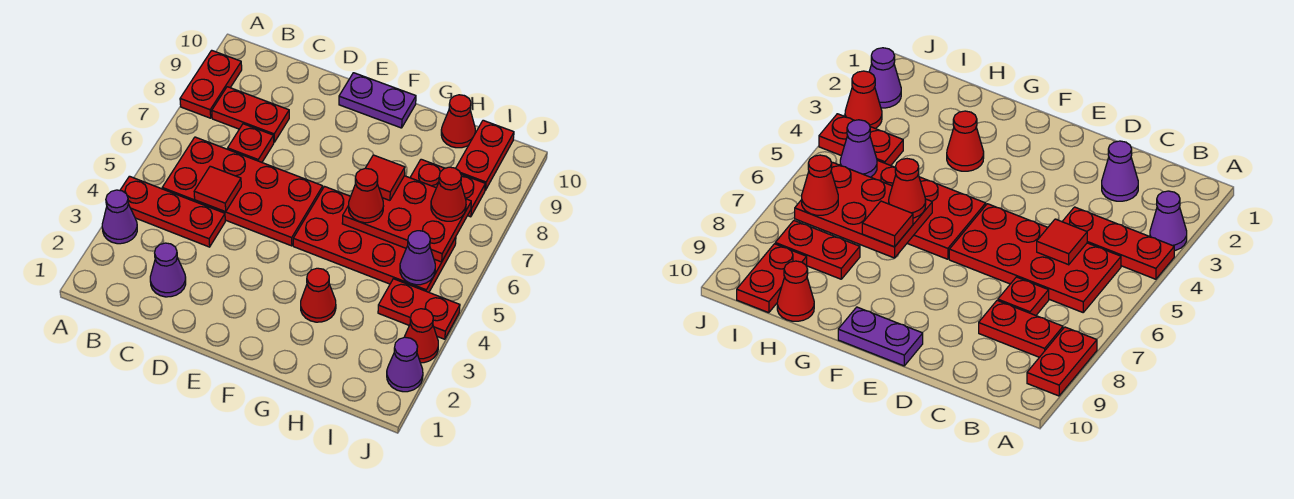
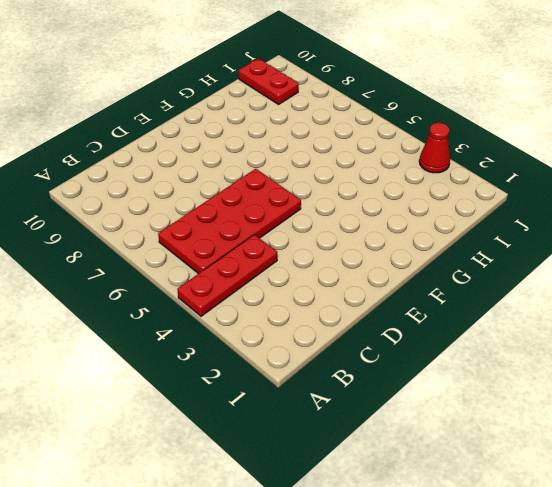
none -> purple cone A3 level 1
none -> red plate A8:A9 level 1
none -> red plate B8:C8 level 1

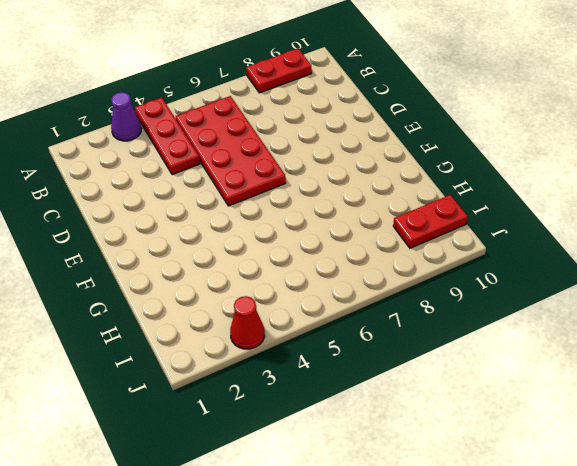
none -> red plate B8:C8 level 1
none -> purple cone C2 level 1
none -> red plate C7 level 1

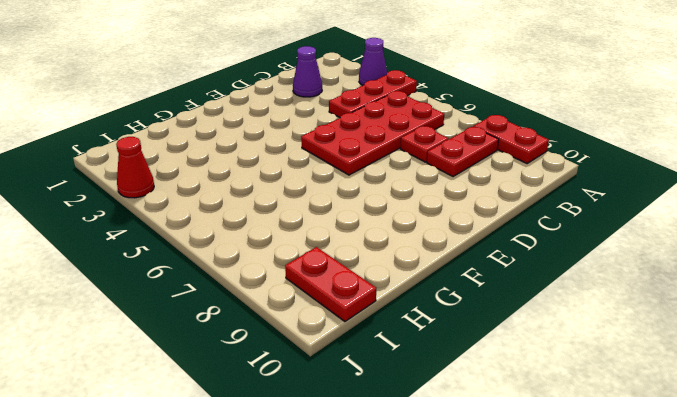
none -> purple plate E10:F10 level 1
none -> red plate F5:I6 level 1
none -> red cone G3 level 1

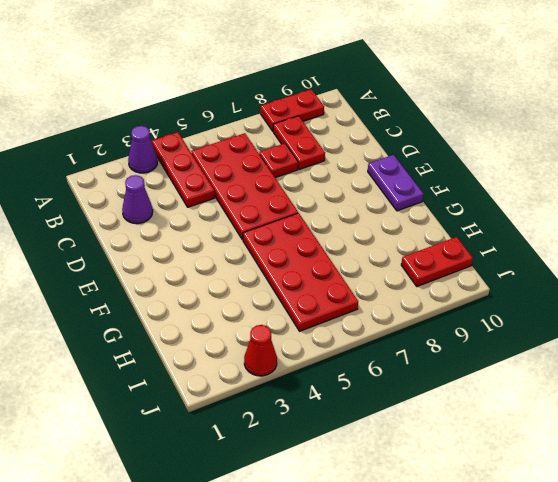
none -> red cone G3 level 1
none -> red plate H8:I8 level 1
none -> red cone H10 level 1

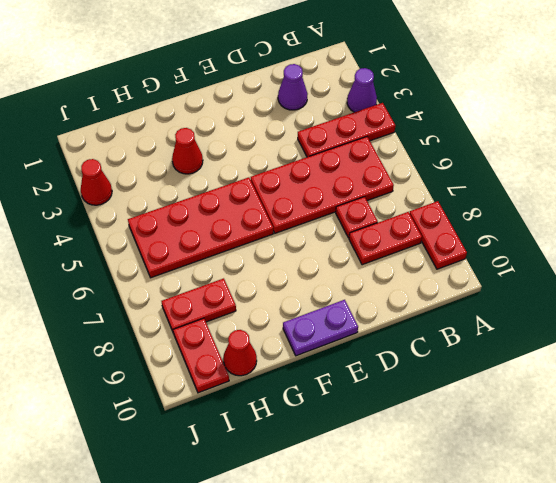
none -> red plate I4:J4 level 1
none -> purple cone J2 level 1
none -> red tile C5 level 2

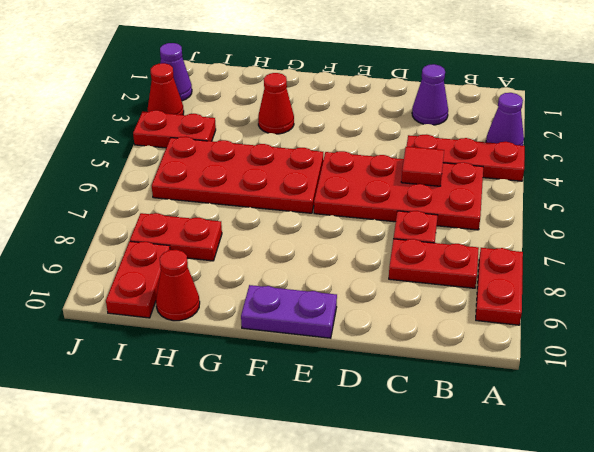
none -> red plate G6:I7 level 2
none -> purple cone I5 level 2
none -> red cone G6 level 3

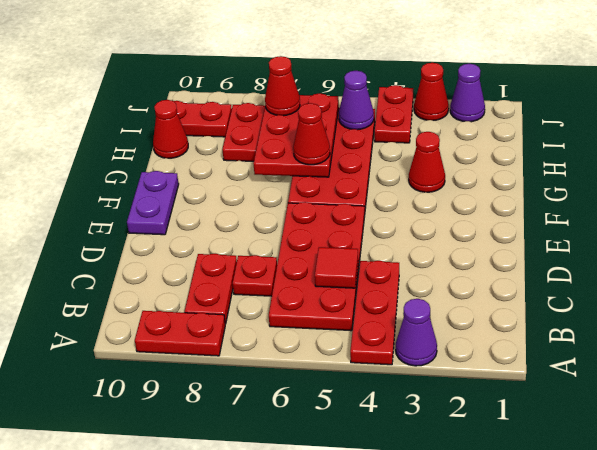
none -> purple cone C2 level 1
none -> red tile G7 level 3

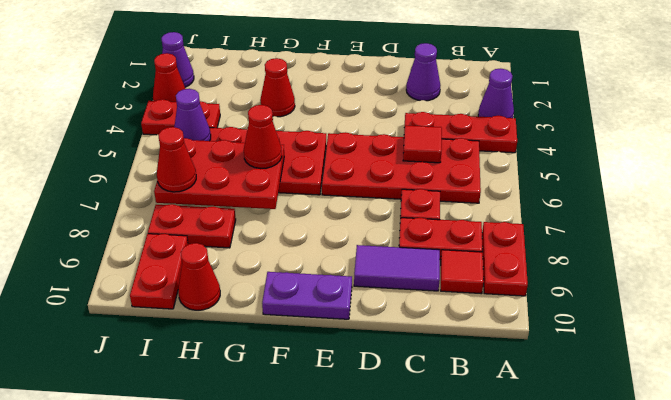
red tile B9 level 1 -> red tile G7 level 3
purple tile C9:D9 level 1 -> none

